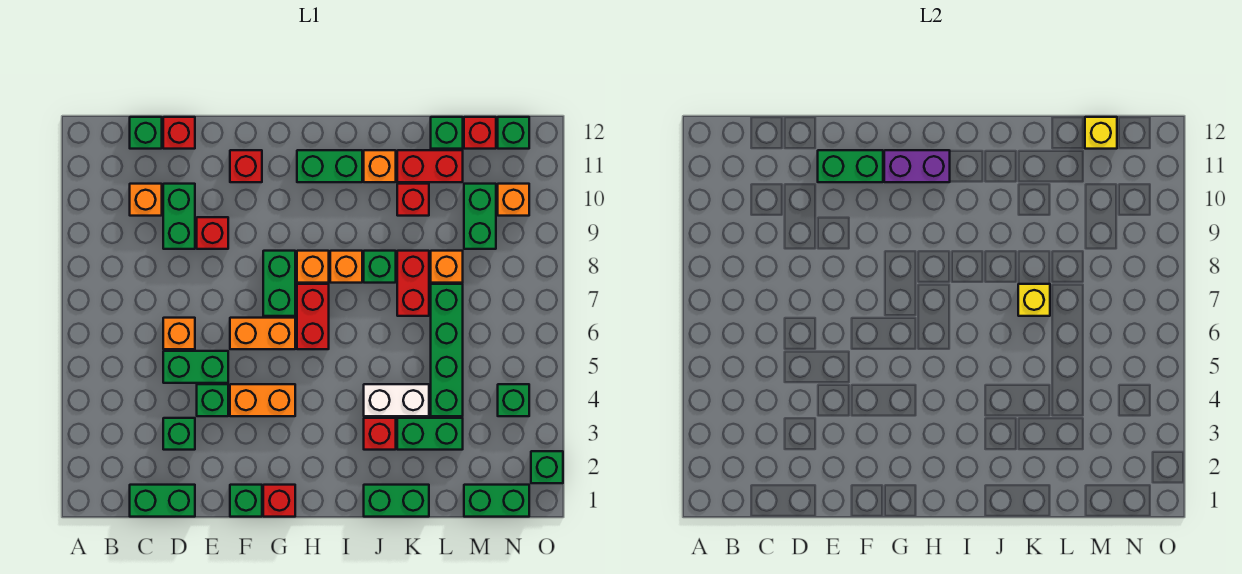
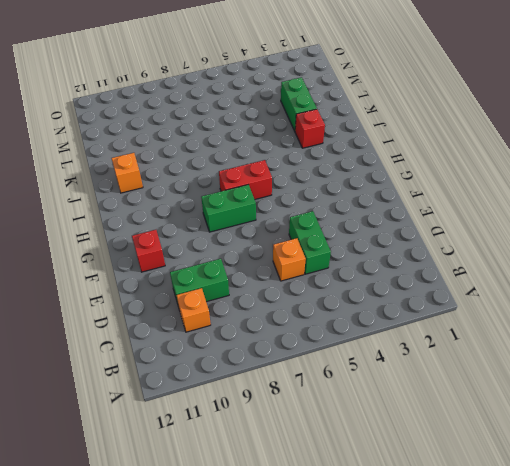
none -> green brick C1:D1 level 1
none -> green brick C12 level 1
none -> green brick D3 level 1
none -> red brick D12 level 1

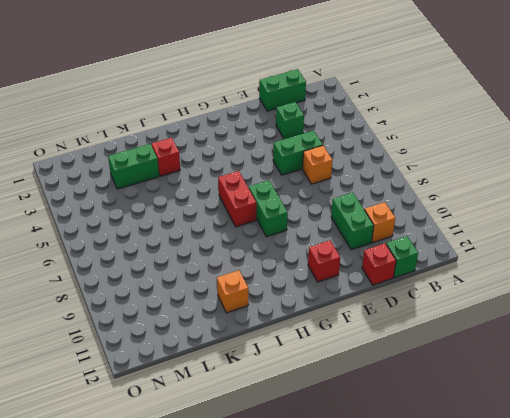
none -> green brick E4 level 1
none -> red brick E9 level 1
none -> green brick F1 level 1
none -> orange brick F4:G4 level 1

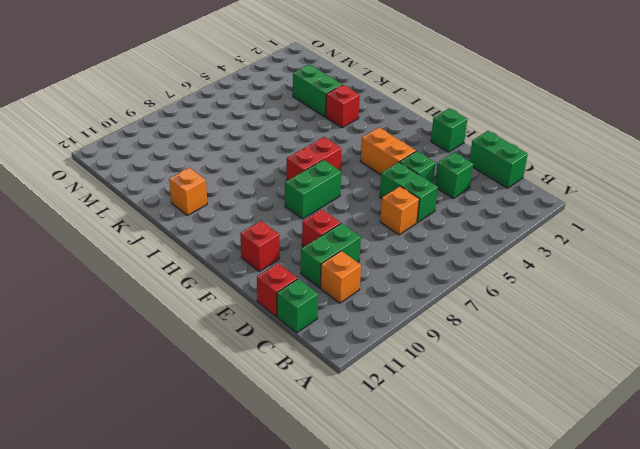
none -> orange brick F6:G6 level 1
none -> red brick G1 level 1
none -> orange brick H8 level 1
none -> green brick H11:I11 level 1

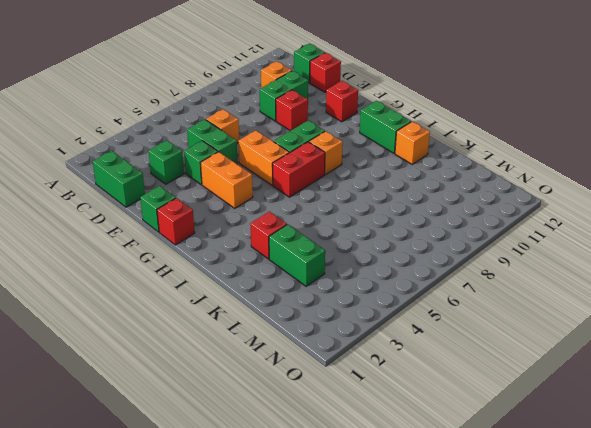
none -> orange brick I8 level 1
none -> green brick J1:K1 level 1
none -> white brick J4:K4 level 1
none -> green brick J8 level 1

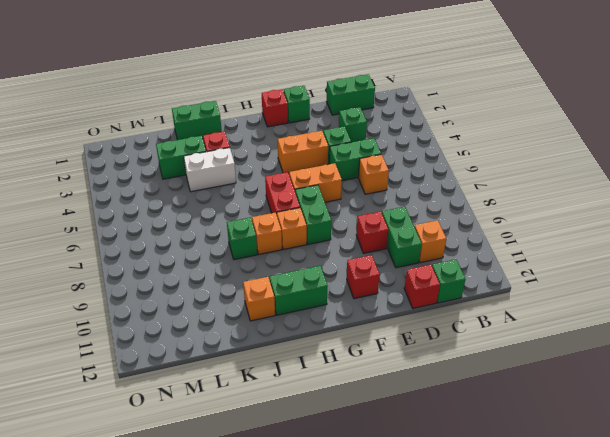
none -> red brick K7:K8 level 1
none -> red brick K10 level 1
none -> red brick K11:L11 level 1
none -> green brick L4:L7 level 1

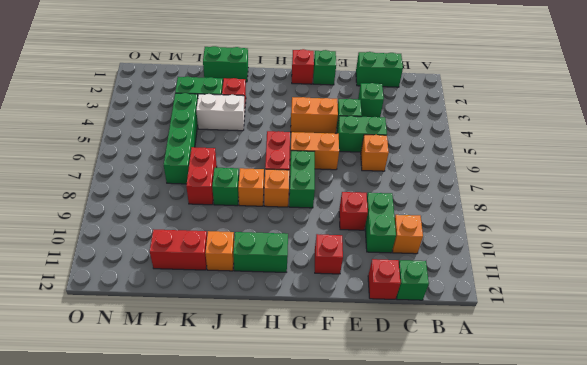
none -> red brick K10 level 1
none -> orange brick L8 level 1
none -> green brick L12 level 1
none -> green brick M1:N1 level 1

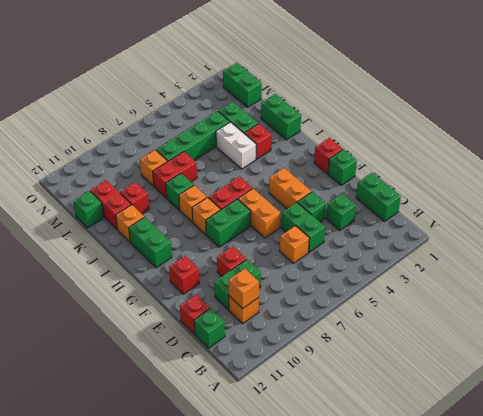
orange brick C10 level 2 -> orange brick N10 level 1
none -> green brick M9:M10 level 1
none -> red brick M12 level 1
none -> green brick N4 level 1
none -> green brick N12 level 1

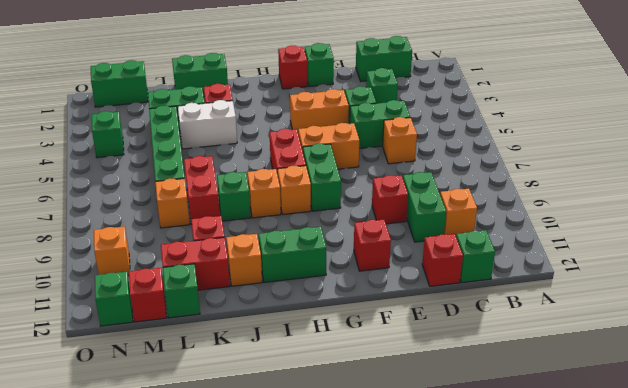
none -> green brick M9:M10 level 1
none -> green brick O2 level 1
none -> green brick E11:F11 level 2
none -> purple brick G11:H11 level 2

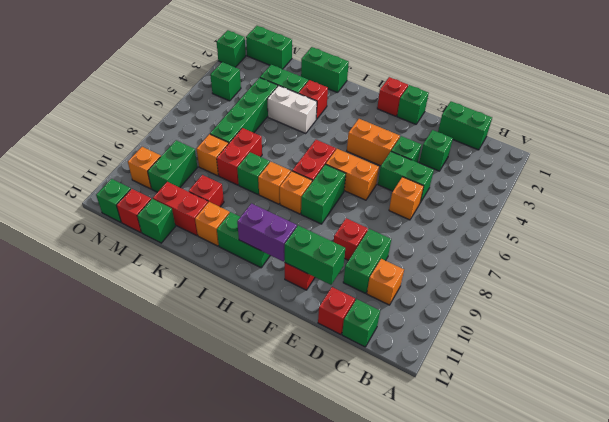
none -> yellow brick K7 level 2
none -> yellow brick M12 level 2

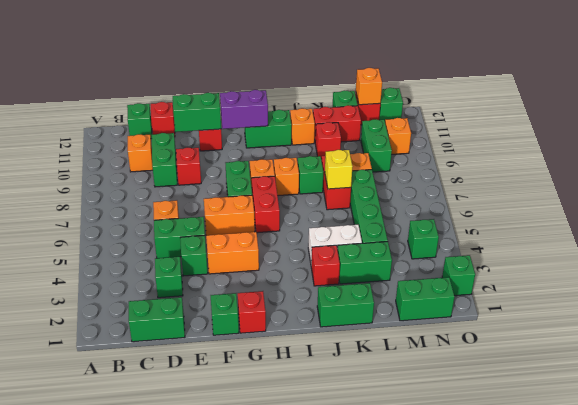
orange brick M12 level 2 -> yellow brick M12 level 2

